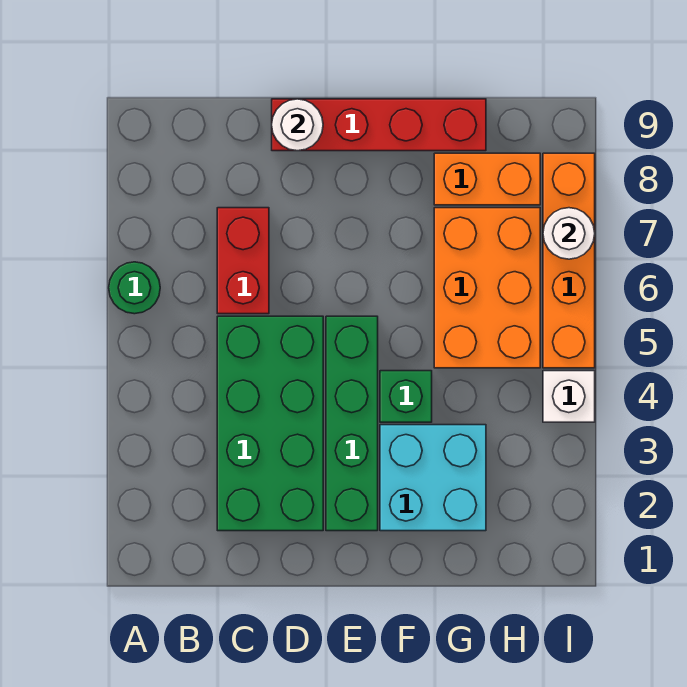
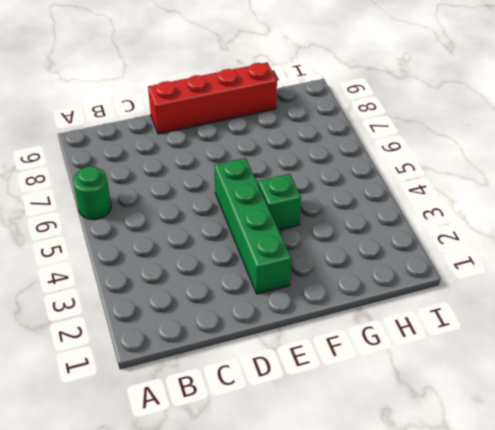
none -> green brick C2:D5 level 1
none -> red brick C6:C7 level 1
none -> cyan brick F2:G3 level 1

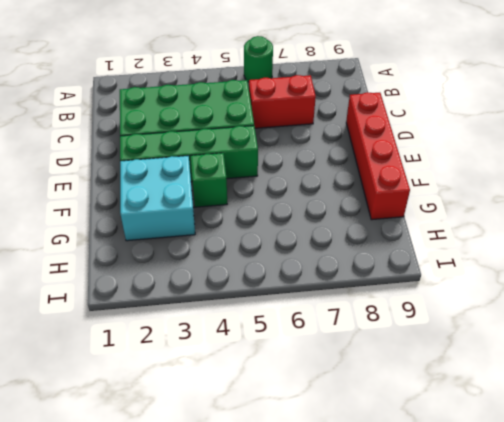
none -> orange brick G5:H7 level 1
none -> orange brick G8:H8 level 1
none -> white brick I4 level 1

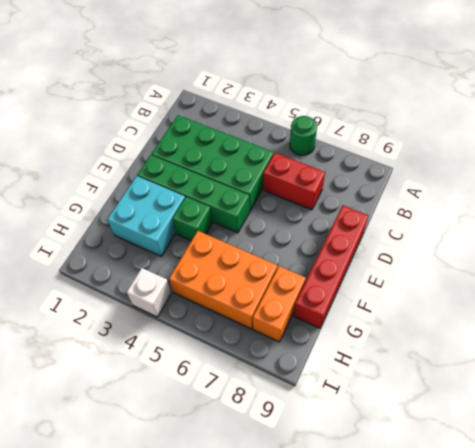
none -> orange brick I5:I8 level 1
none -> white round brick D9 level 2
none -> white round brick I7 level 2

